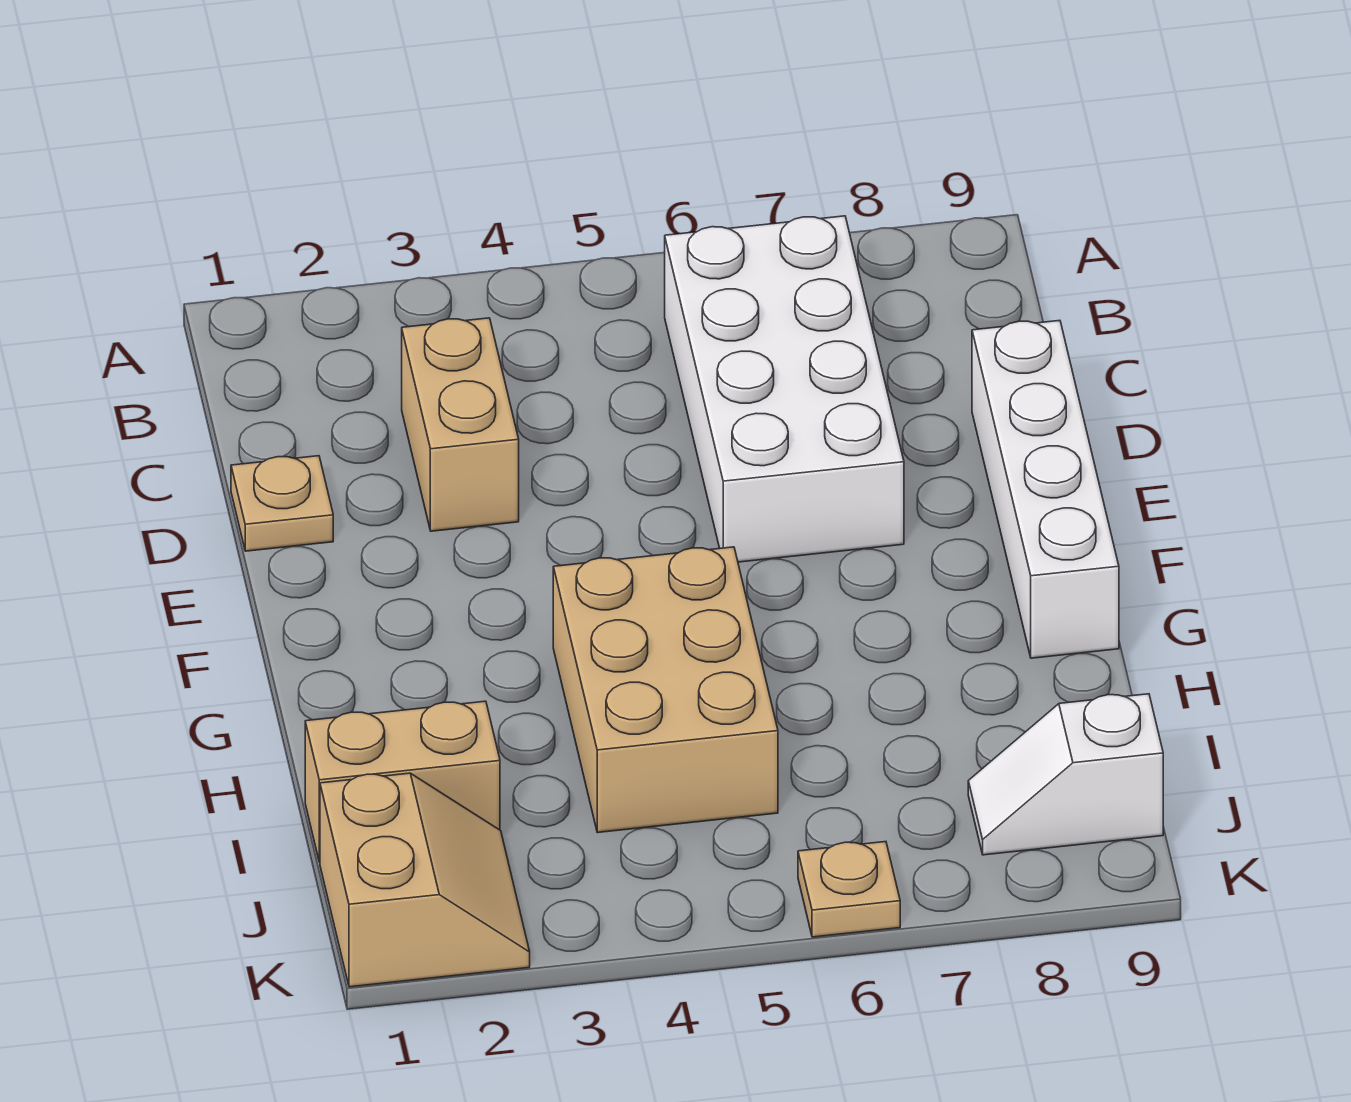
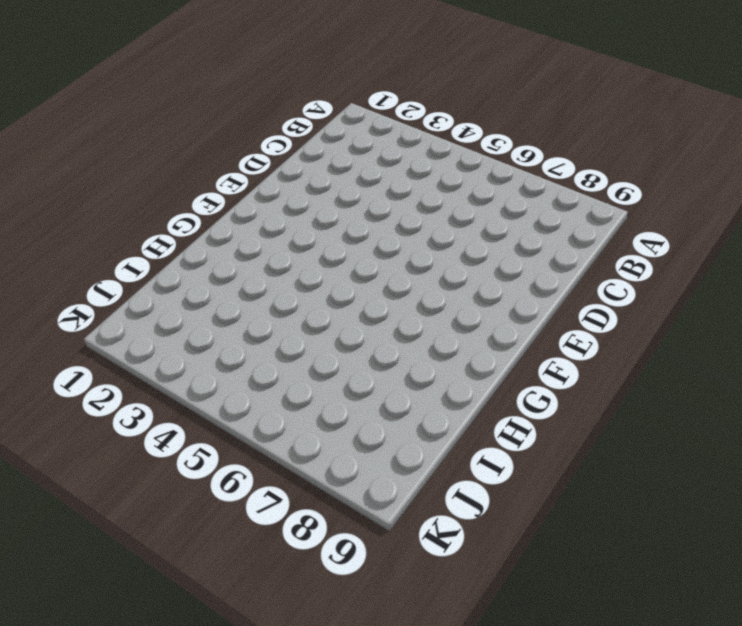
none -> white brick B6:E7 level 1
none -> tan brick C3:D3 level 1

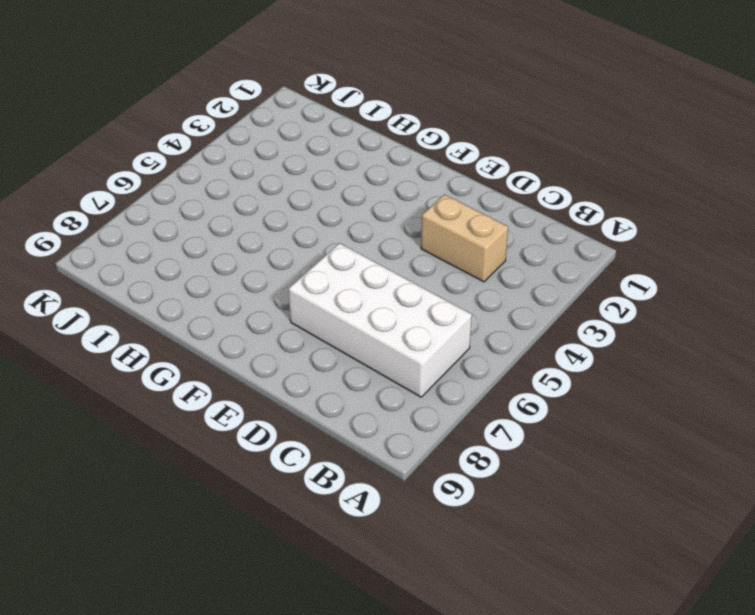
none -> tan plate D1 level 1
none -> white brick D9:G9 level 1

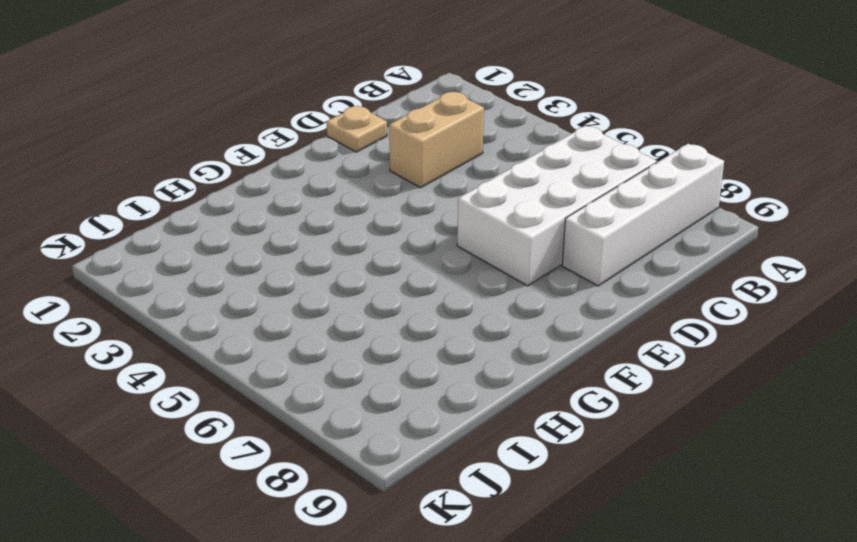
white brick A8:D8 level 1 -> white brick D9:G9 level 1
none -> tan brick G4:I5 level 1
none -> tan brick I1:I2 level 1

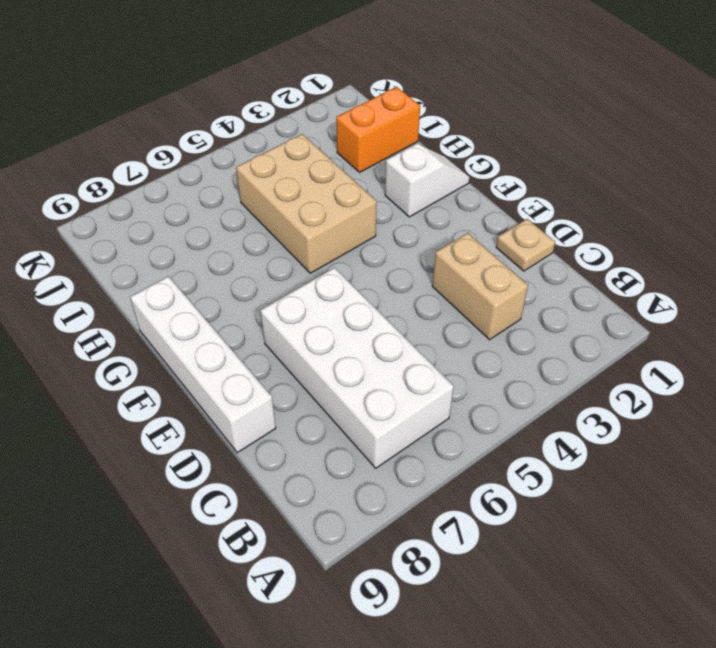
white slope G1:G2 level 1 top 2 -> white slope J8:J9 level 1 top 9
orange brick I1:I2 level 1 -> tan brick I1:I2 level 1
none -> tan slope J1:K2 level 1 top 1
none -> tan plate K6 level 1

